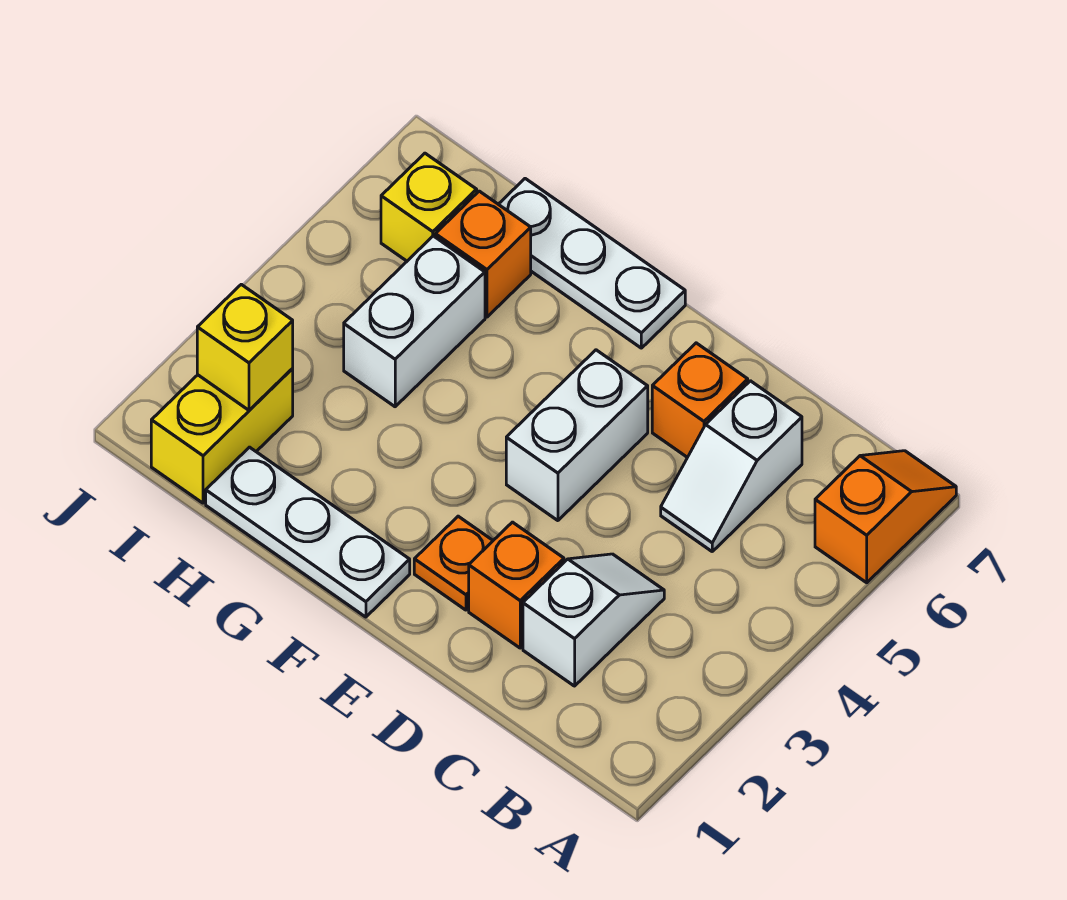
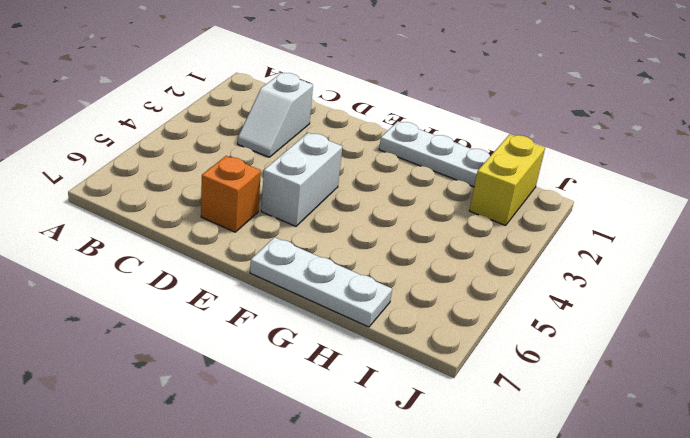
none -> orange slope A6:A7 level 1 top 6
none -> white slope C5:C6 level 1 top 6
none -> orange brick D2 level 1

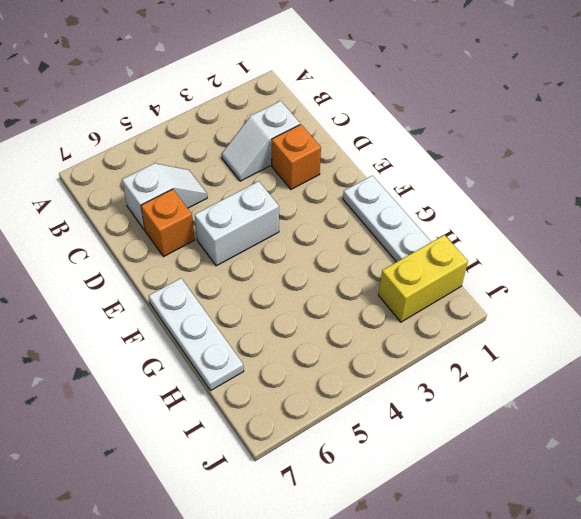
none -> orange slope A6:A7 level 1 top 6
none -> orange plate E2 level 1
none -> white brick H4:H5 level 1

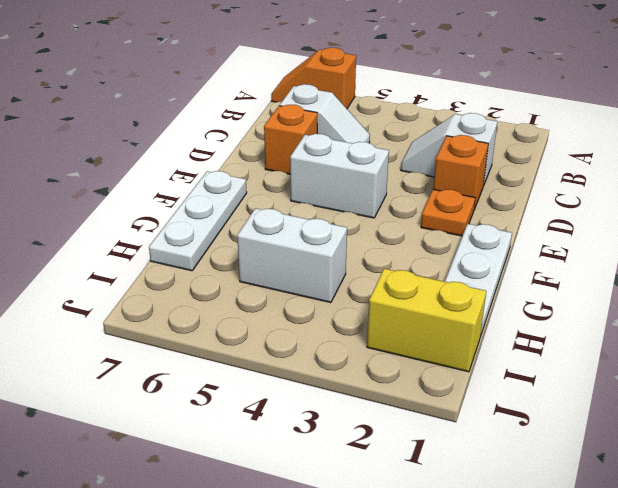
none -> orange brick H6 level 1
none -> yellow brick I6 level 1
none -> yellow brick I2 level 2

